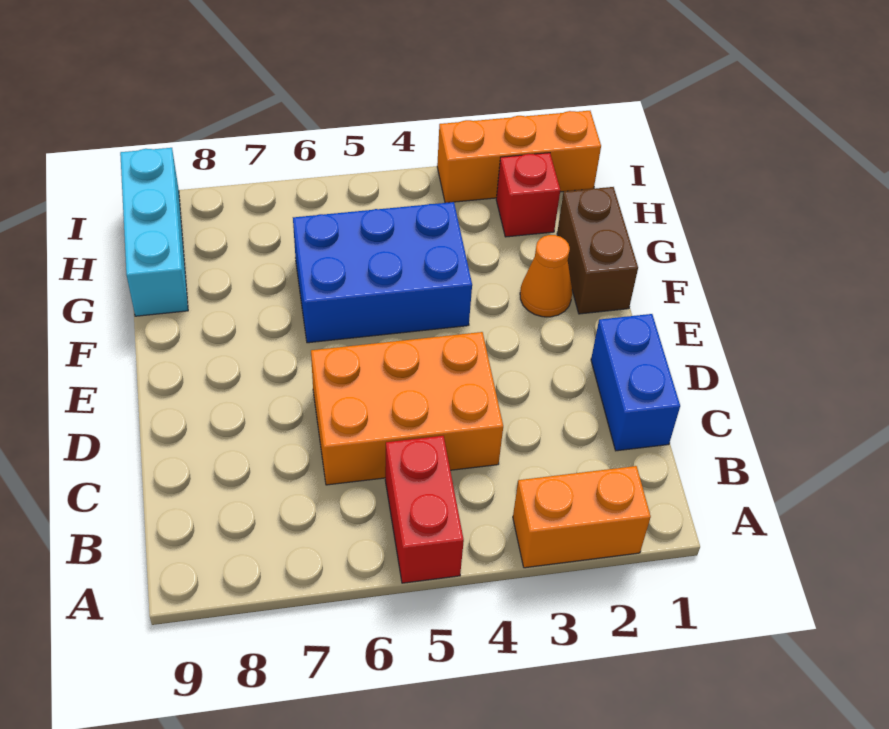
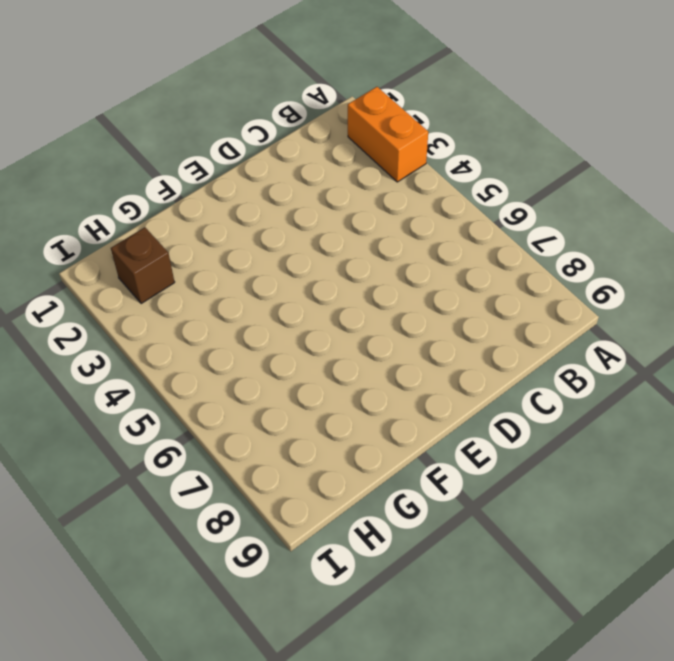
brown brick H2 level 1 -> red brick H2 level 1
none -> red brick A5:B5 level 1
none -> blue brick C1:D1 level 1

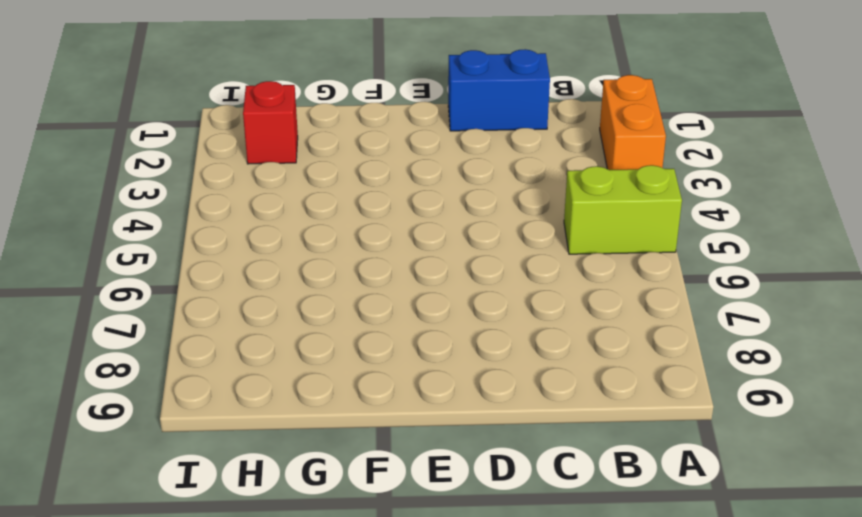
lime brick A5:B5 level 1 -> red brick A5:B5 level 1
none -> orange brick C4:D6 level 1
none -> brown brick F1:G1 level 1

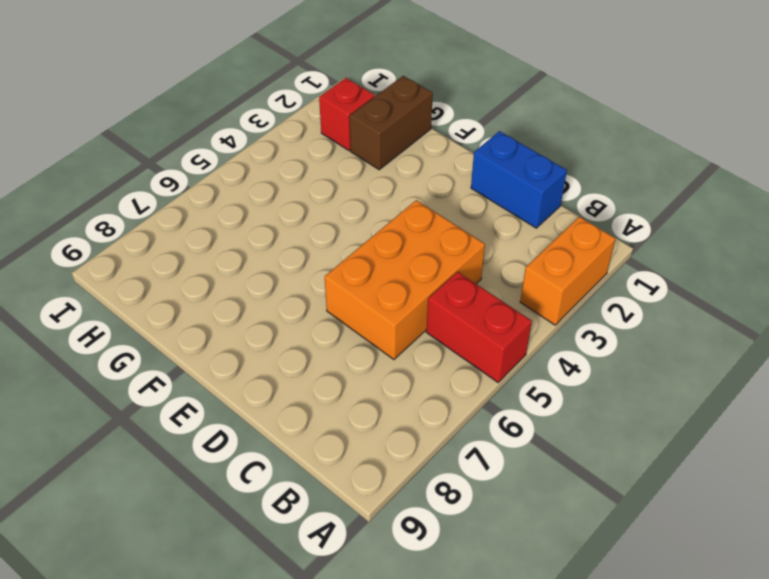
brown brick G1:G2 level 1 -> brown brick F1:G1 level 1
none -> orange cone F2 level 1
none -> blue brick F4:G6 level 1

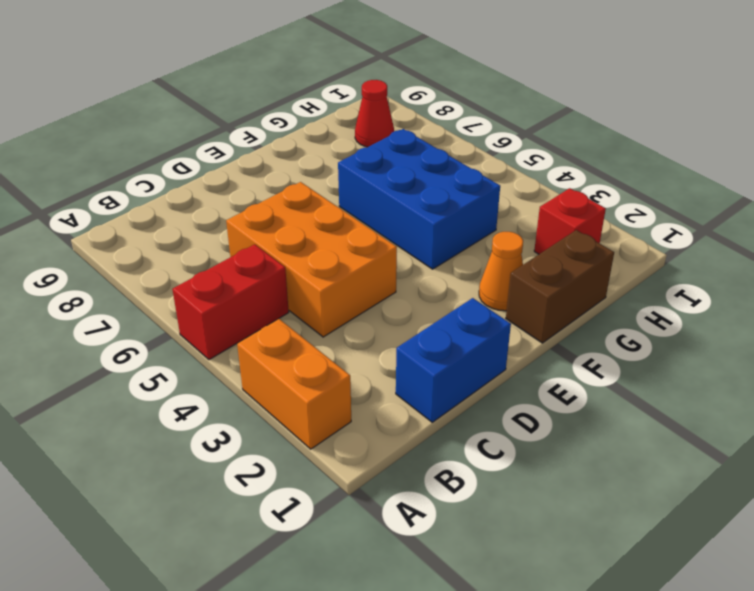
red cone H8 level 1 -> none
none -> cyan brick G9:I9 level 1
none -> orange brick I1:I3 level 1

